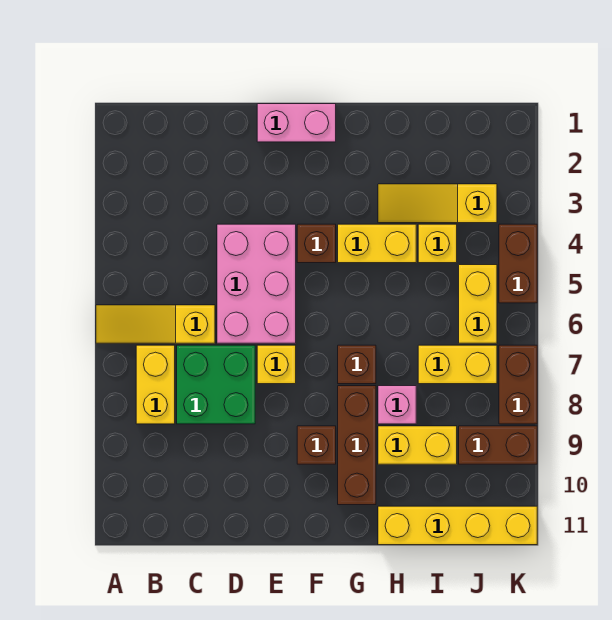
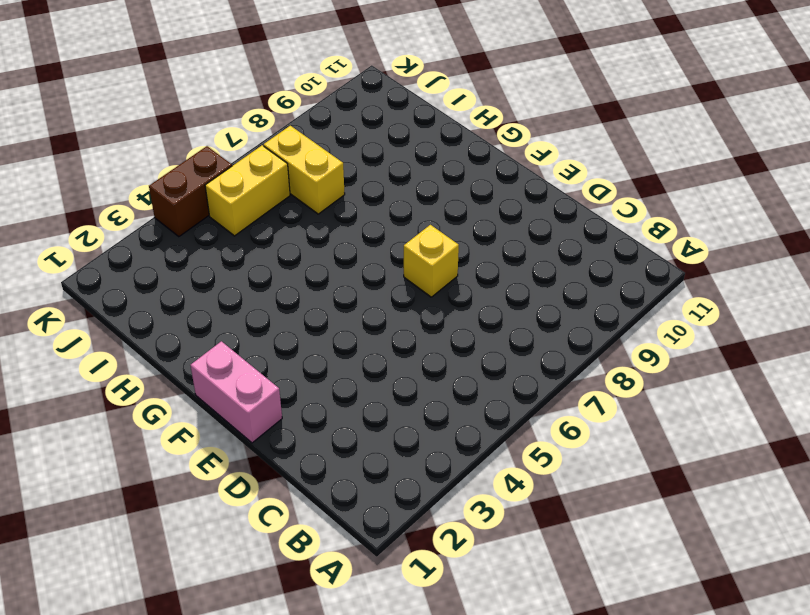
none -> yellow slope A6:C6 level 1 top C
none -> yellow brick B7:B8 level 1
none -> green brick C7:D8 level 1

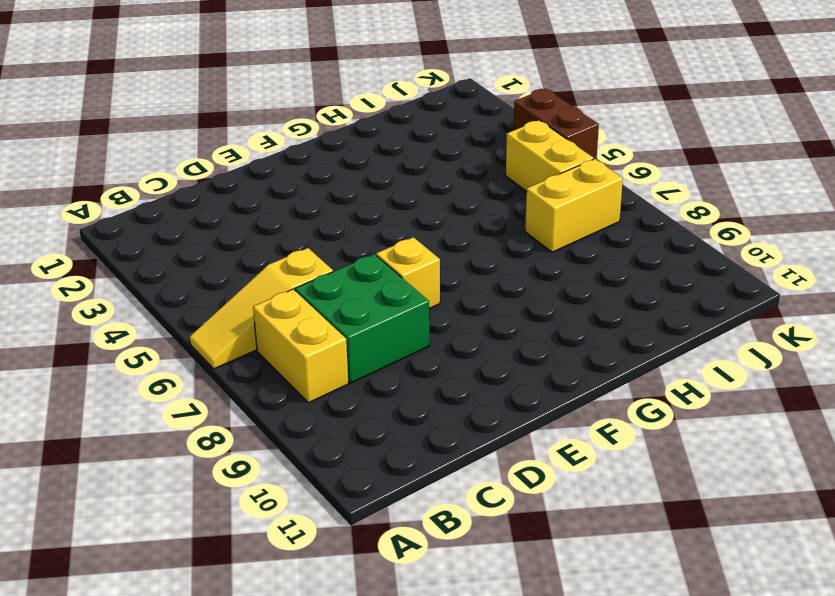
none -> pink brick D4:E6 level 1
none -> pink brick E1:F1 level 1
none -> brown brick F4 level 1

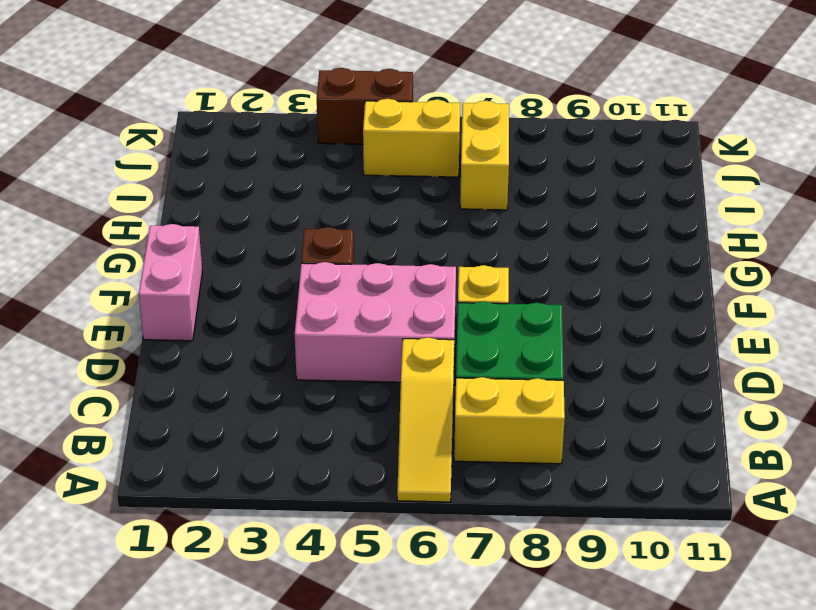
none -> brown brick F9 level 1
none -> yellow brick G4:H4 level 1
none -> brown brick G7 level 1

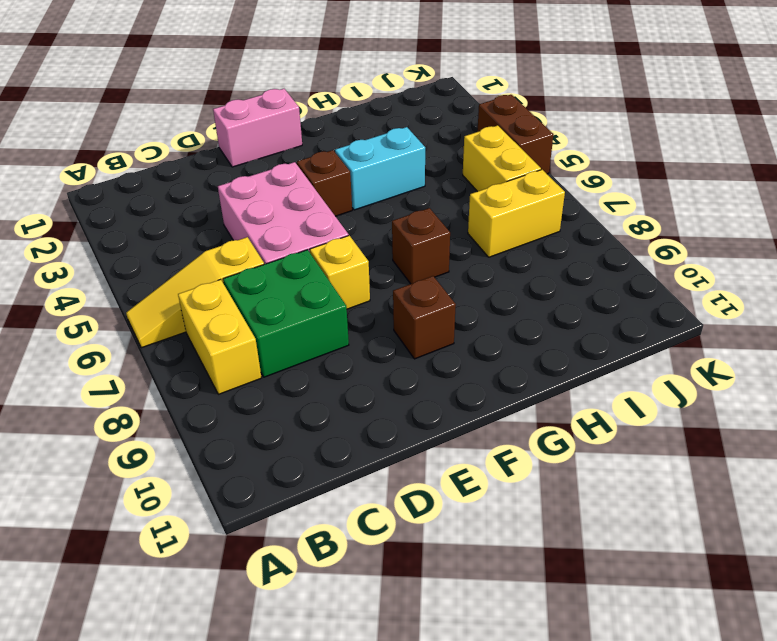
cyan brick G4:H4 level 1 -> yellow brick G4:H4 level 1
none -> brown brick G8:G10 level 1
none -> yellow slope H3:J3 level 1 top J
none -> pink brick H8 level 1

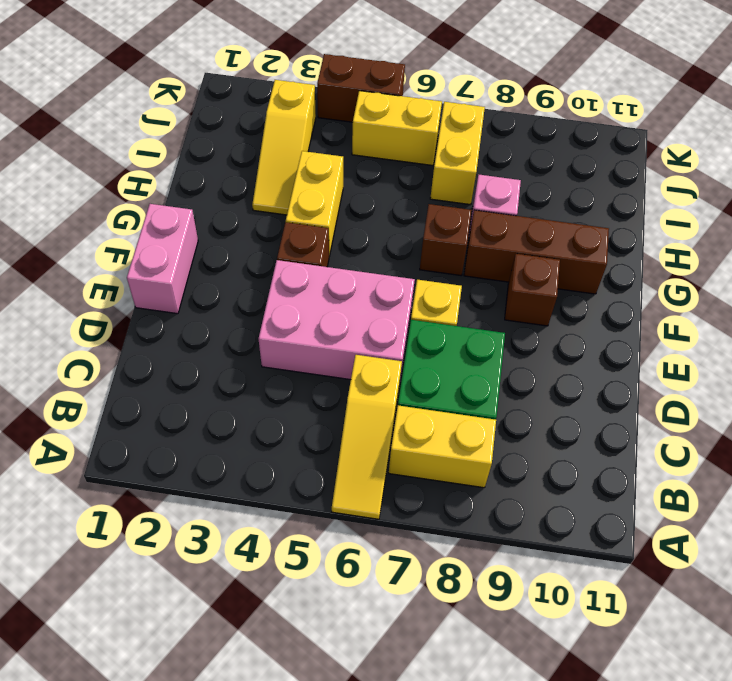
none -> yellow brick H9:I9 level 1
none -> yellow brick H11:K11 level 1
none -> yellow brick I4 level 1

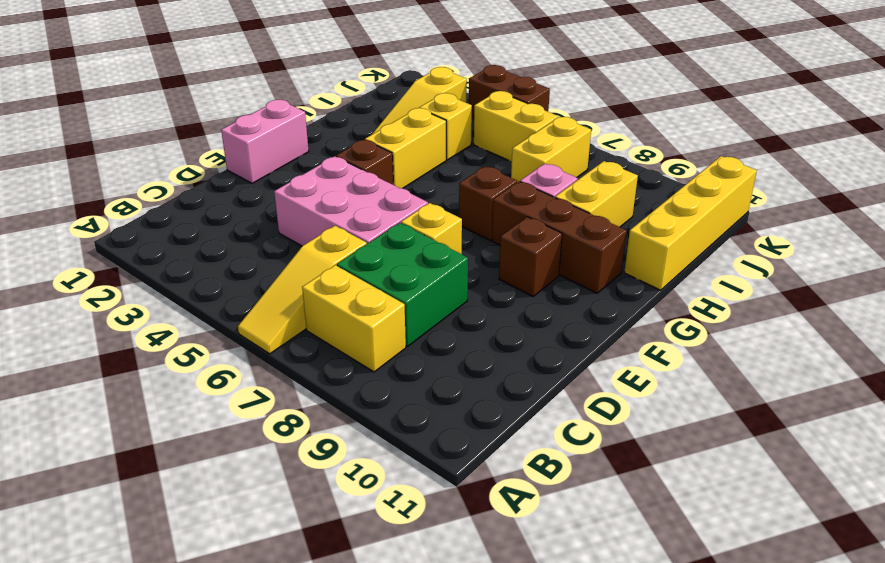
none -> brown brick J9:K9 level 1
none -> brown brick K7:K8 level 1

